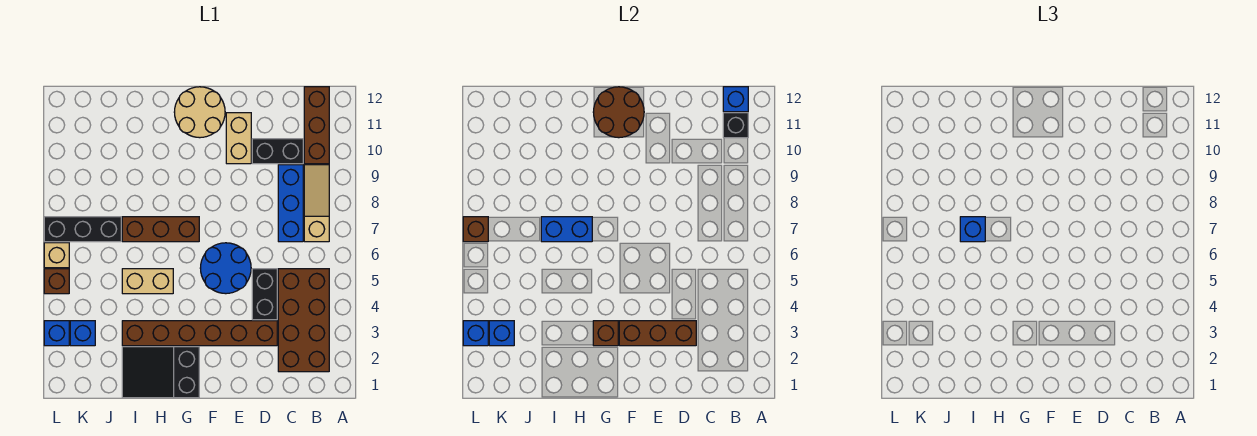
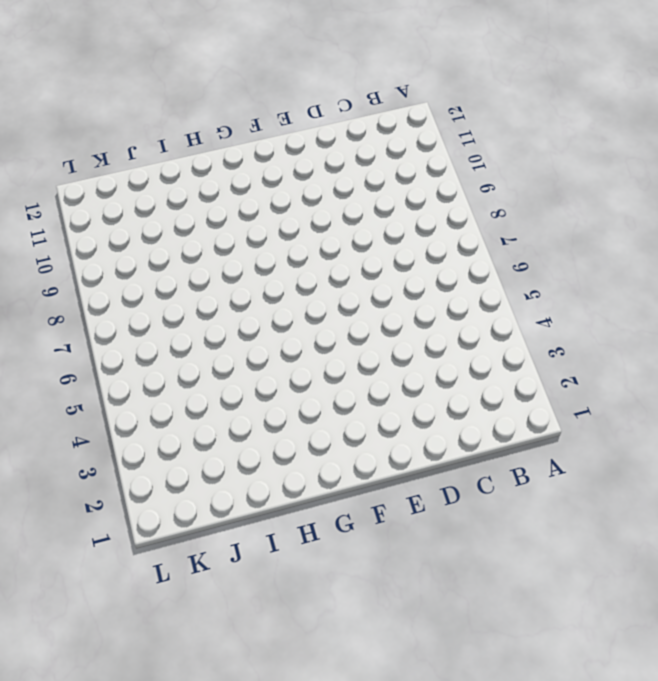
none -> brown brick B2:C5 level 1
none -> tan slope B7:B9 level 1 top 7
none -> brown brick B10:B12 level 1

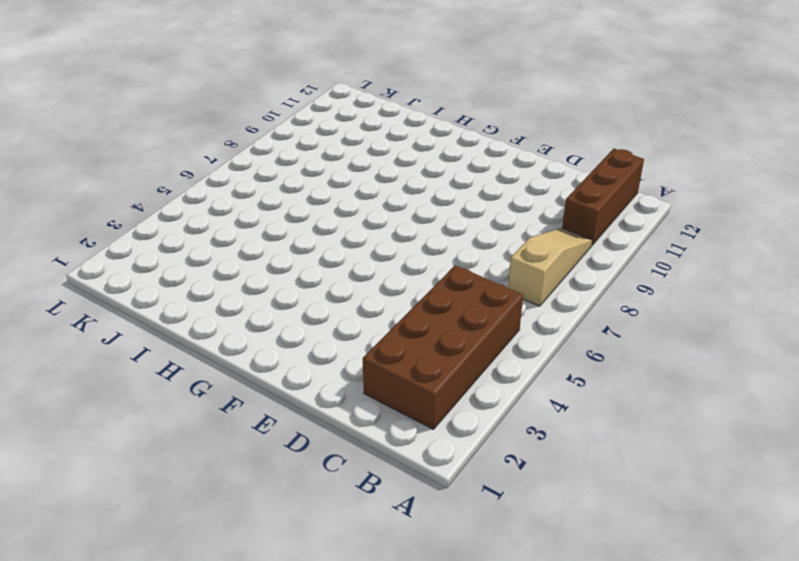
none -> blue brick C7:C9 level 1
none -> black brick C10:D10 level 1
none -> brown brick D3:I3 level 1

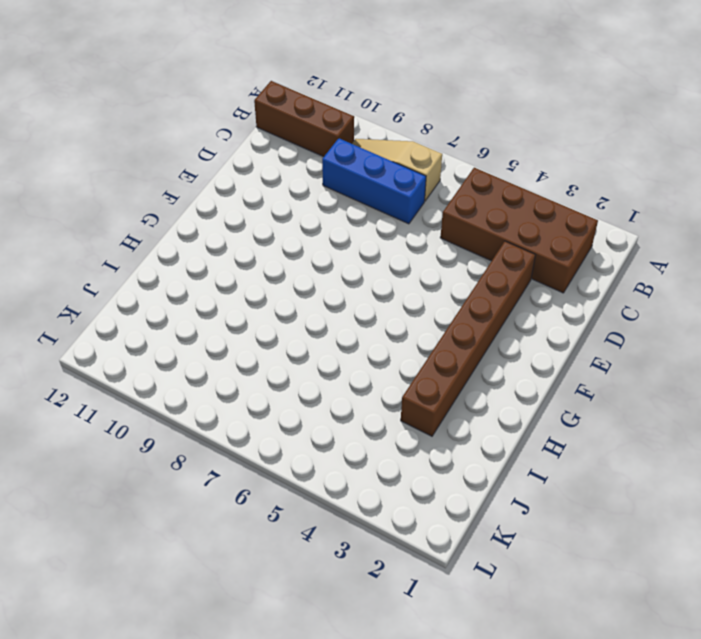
none -> black brick C10:D10 level 1
none -> black brick D4:D5 level 1
none -> blue round brick E5:F6 level 1

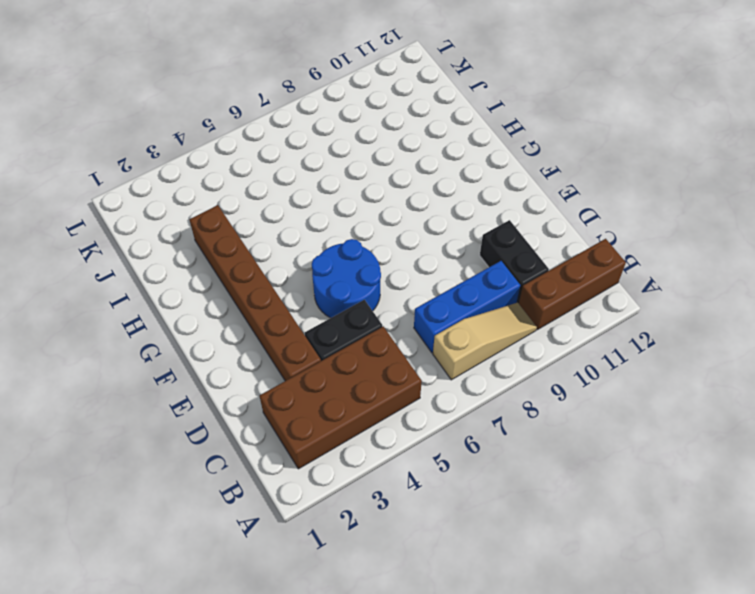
none -> tan brick E10:E11 level 1
none -> tan round brick F11:G12 level 1
none -> black slope G1:I2 level 1 top G

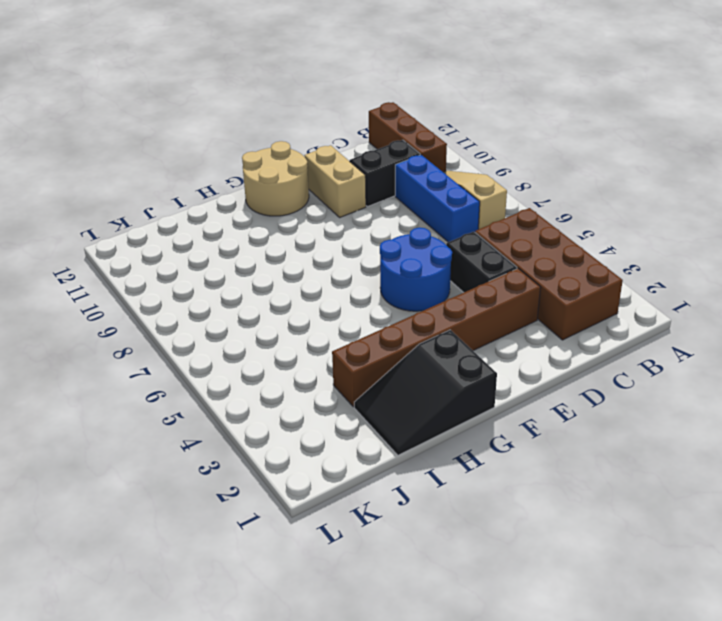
none -> brown brick G7:I7 level 1
none -> tan brick H5:I5 level 1
none -> black brick J7:L7 level 1

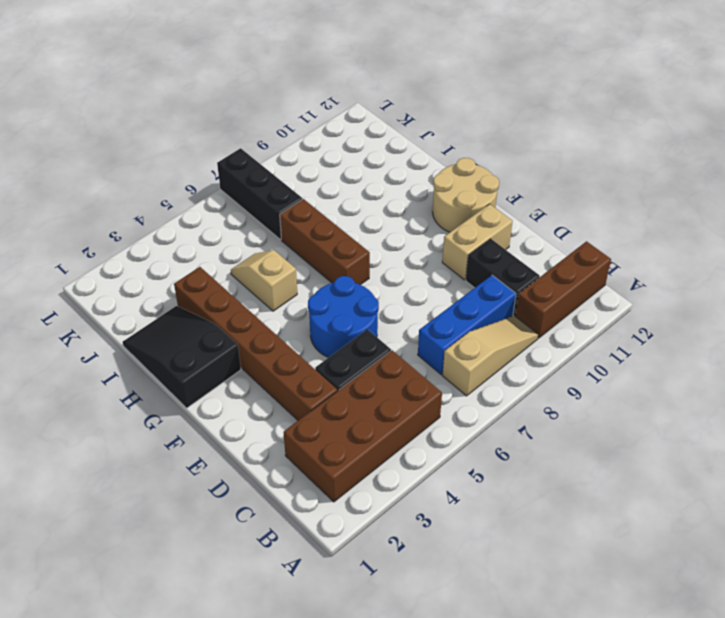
tan slope H5:I5 level 1 top H -> tan brick H5:I5 level 1
none -> blue brick K3 level 1
none -> blue brick L3 level 1
none -> brown brick L5 level 1

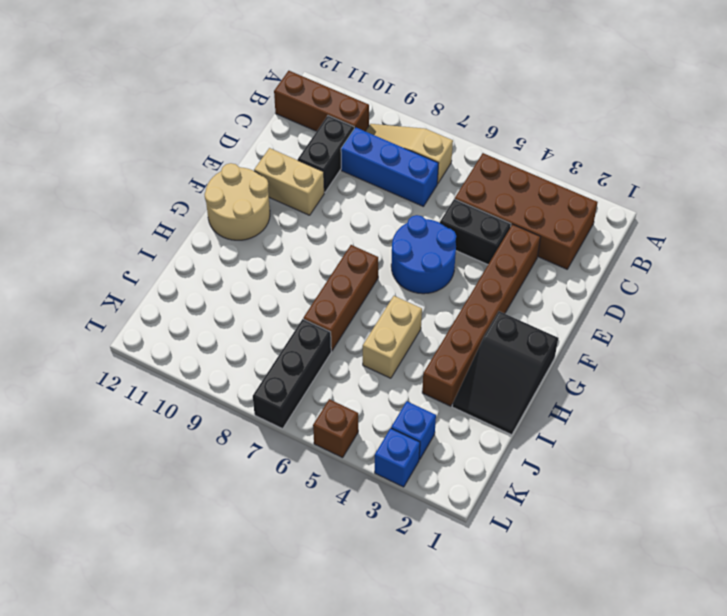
none -> tan brick L6 level 1
none -> black brick B11 level 2
none -> blue brick B12 level 2

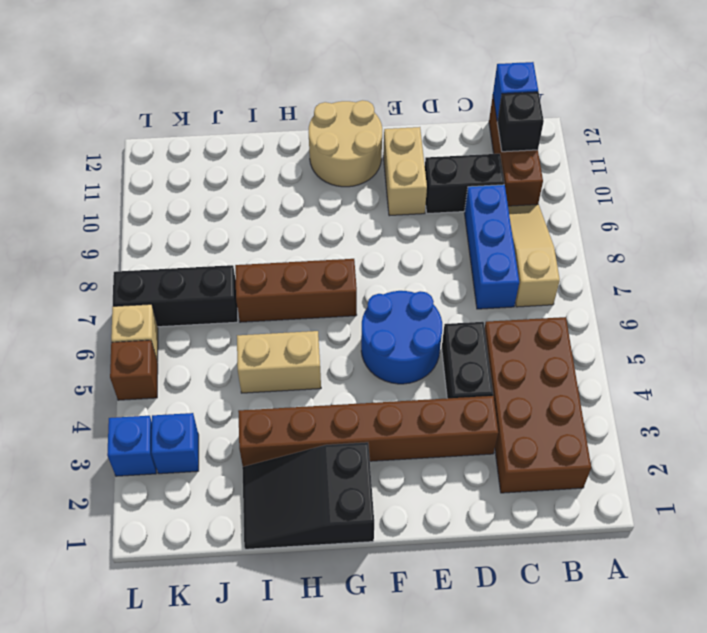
none -> brown brick D3:F3 level 2
none -> brown round brick F11:G12 level 2
none -> brown brick G3 level 2

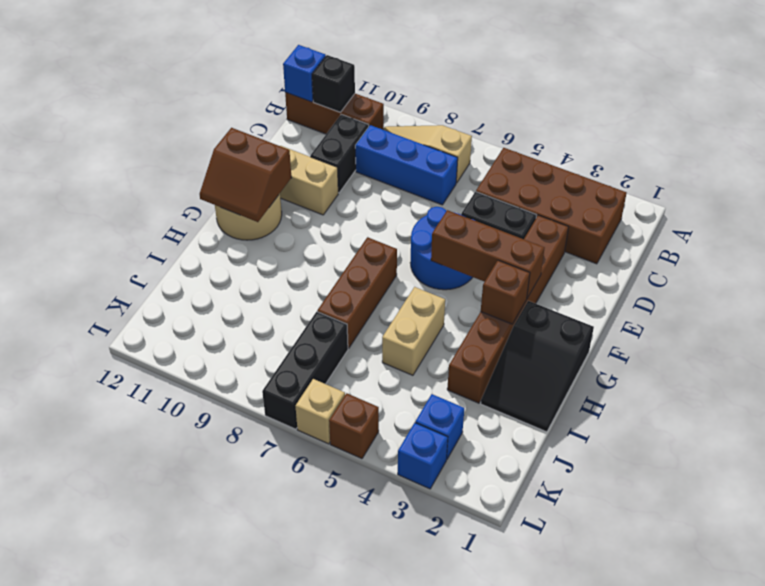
brown brick F3:F5 level 2 -> brown brick D3:F3 level 2
brown slope F11:G12 level 2 top F -> brown round brick F11:G12 level 2
none -> blue brick H7:I7 level 2
none -> blue brick K3 level 2
none -> blue brick L3 level 2

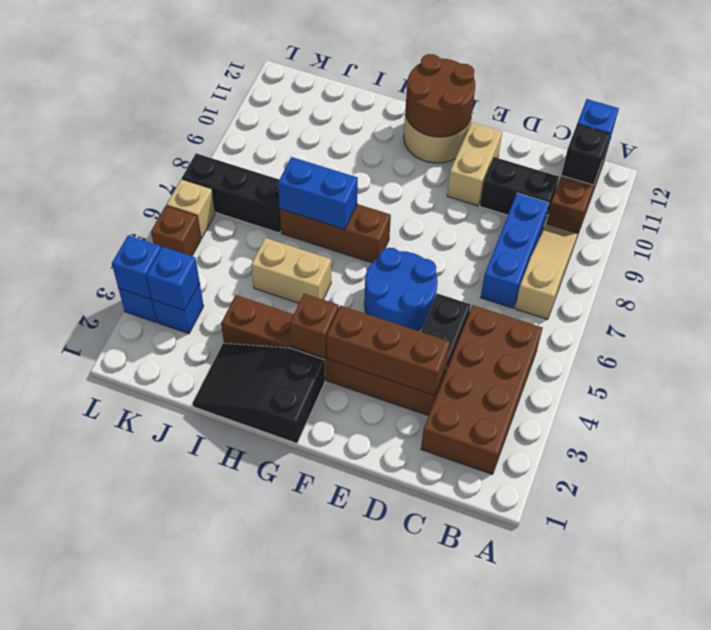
none -> brown brick L7 level 2
none -> blue brick I7 level 3

